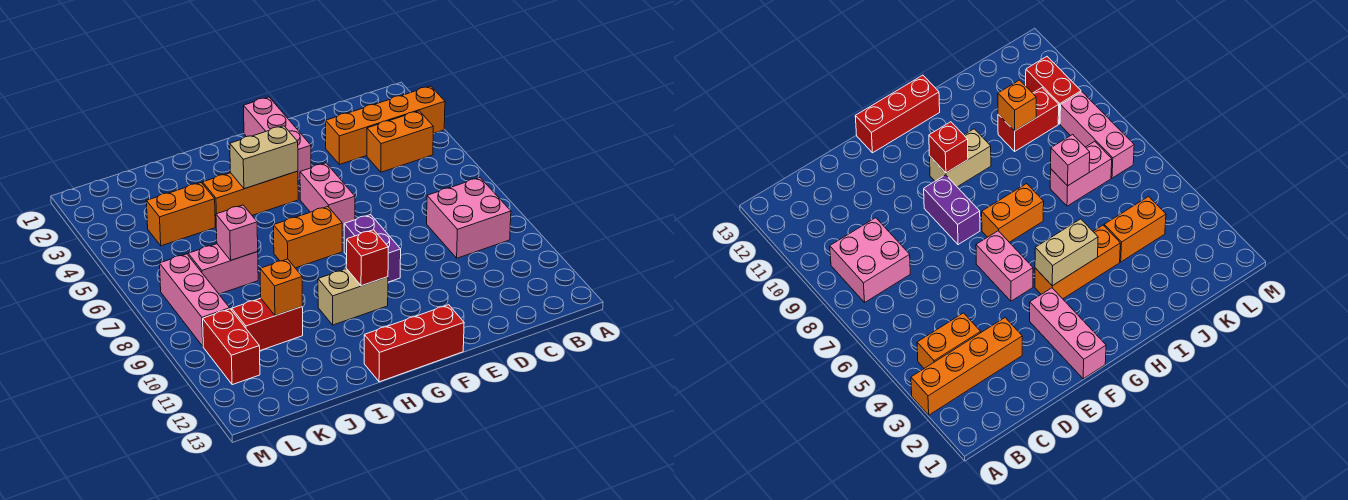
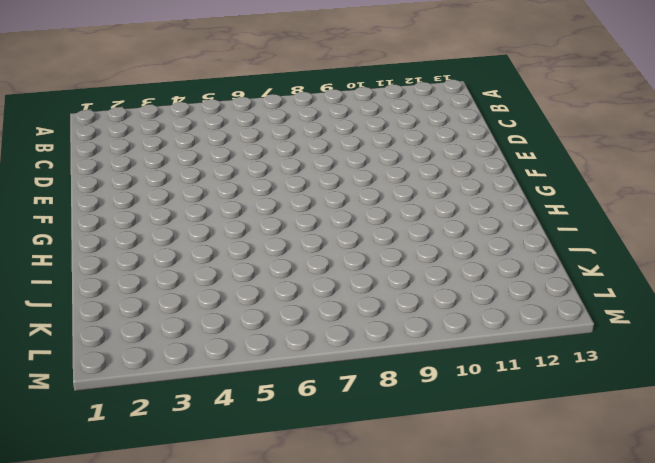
none -> orange brick A3:D3 level 1
none -> orange brick B4:C4 level 1
none -> pink brick B8:C9 level 1

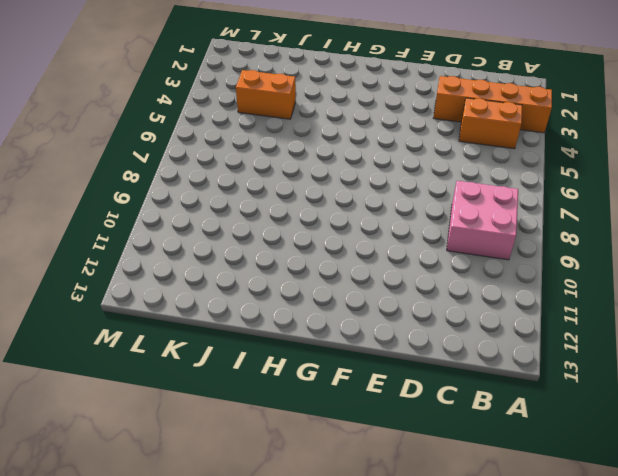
none -> pink brick F1:F3 level 1
none -> pink brick F5:F6 level 1
none -> purple brick F8:F9 level 1

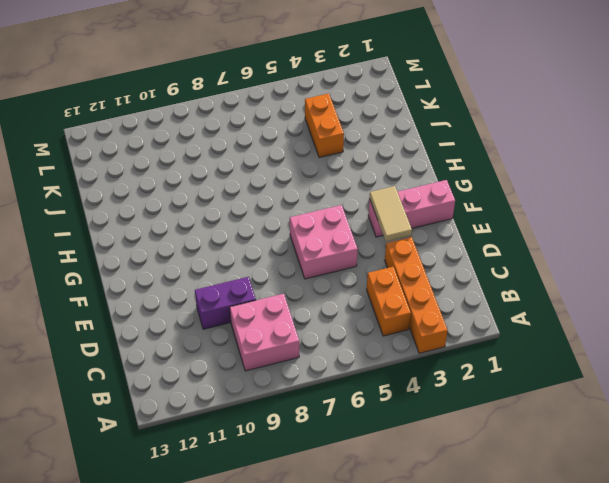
purple brick D9:D10 level 1 -> purple brick F8:F9 level 1
tan tile E3:F3 level 2 -> none
pink brick E5:F6 level 1 -> pink brick F5:F6 level 1
none -> red brick F13:H13 level 1
none -> orange brick G4:I4 level 1
none -> orange brick G7:H7 level 1

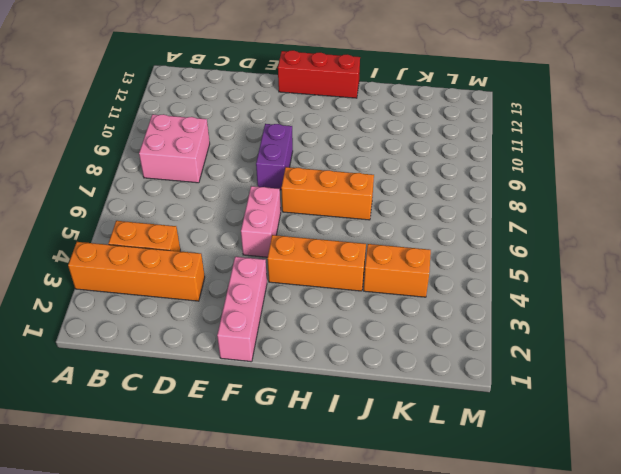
orange brick G7:I7 level 1 -> orange brick G7:H7 level 1
none -> tan brick G10:H10 level 1
none -> pink brick J7:K7 level 1
none -> red brick J10:K10 level 1

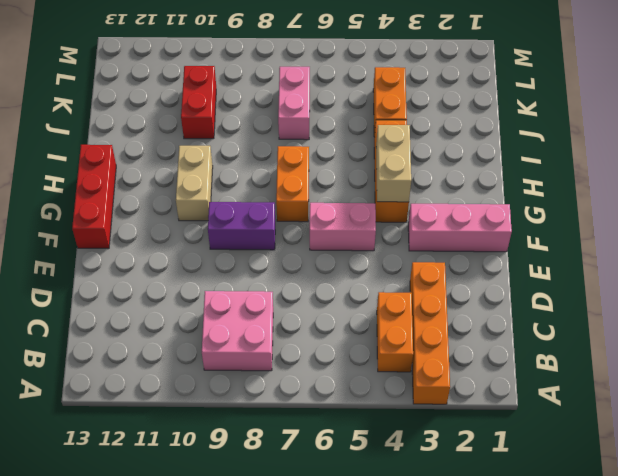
none -> pink brick L7:L9 level 1
none -> red brick L10:L11 level 1
none -> red brick G10 level 2

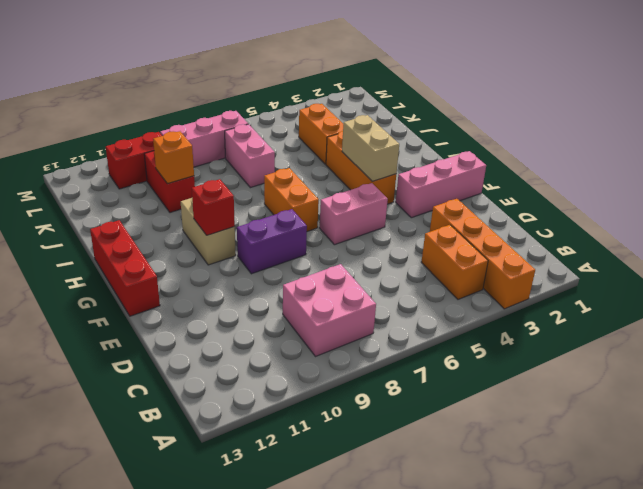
none -> pink brick J7 level 2

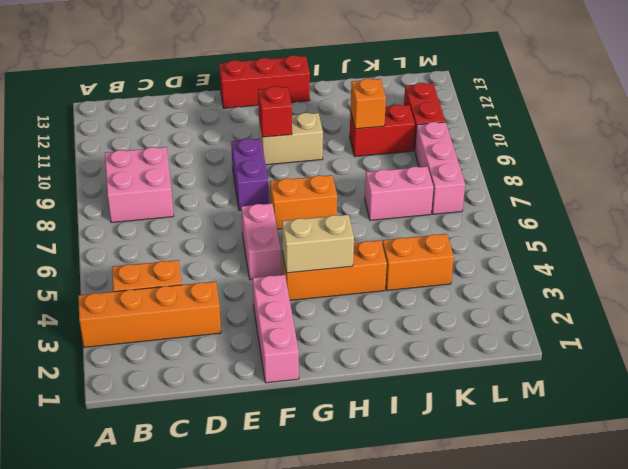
none -> pink brick J7 level 2

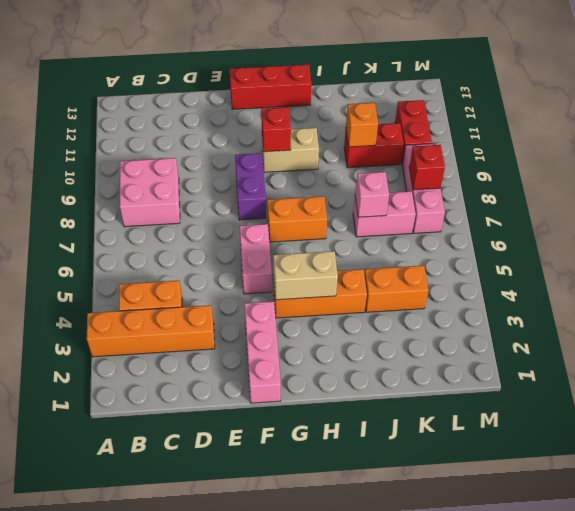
red brick L8 level 2 -> none

